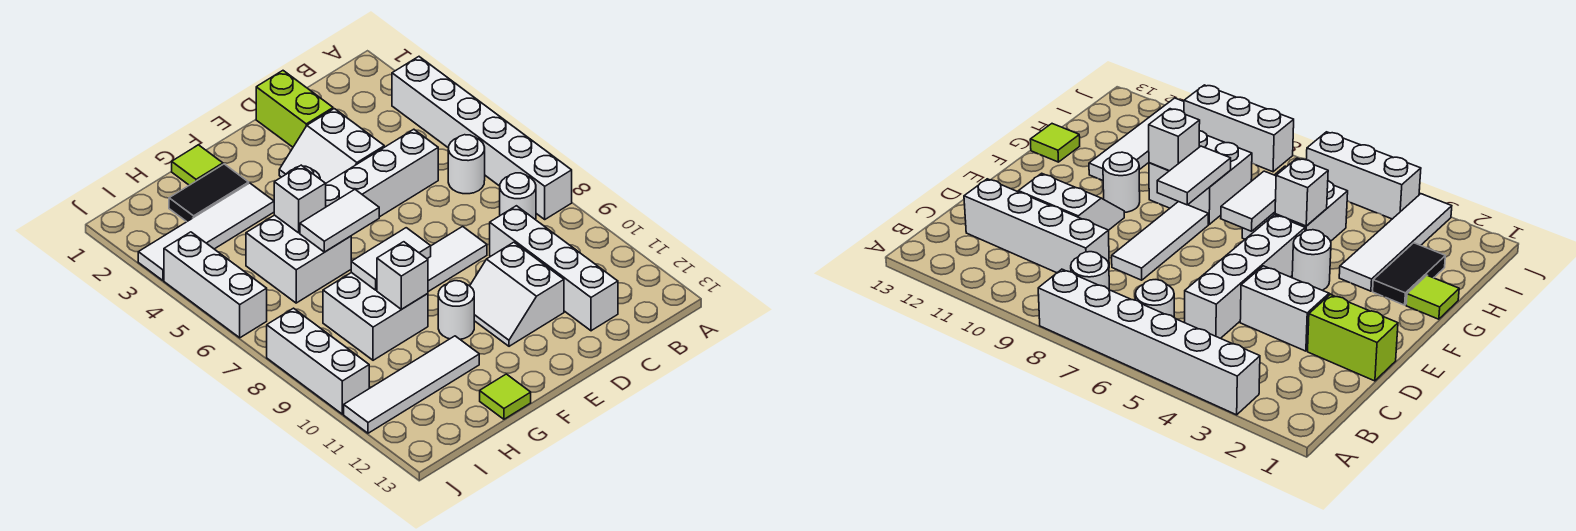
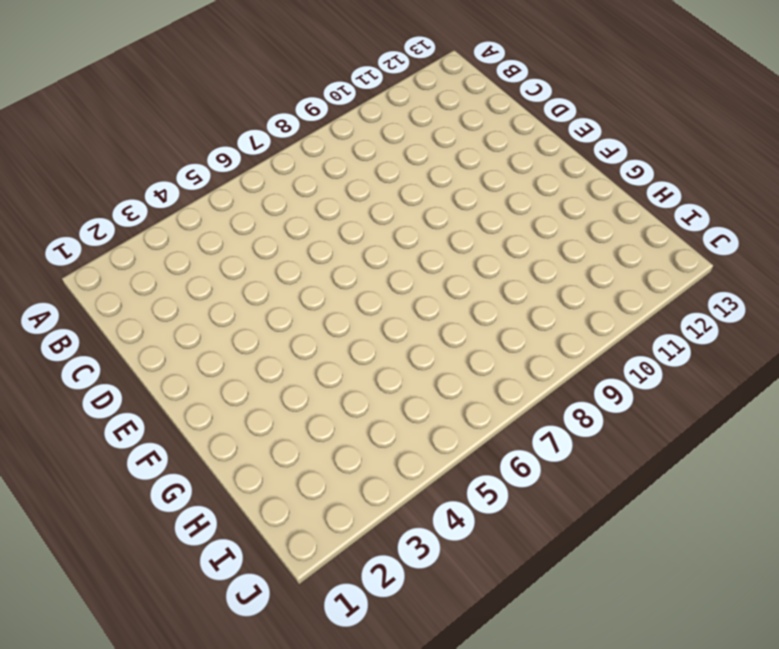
none -> white brick A3:A8 level 1
none -> white round brick B6 level 1
none -> white round brick B8 level 1

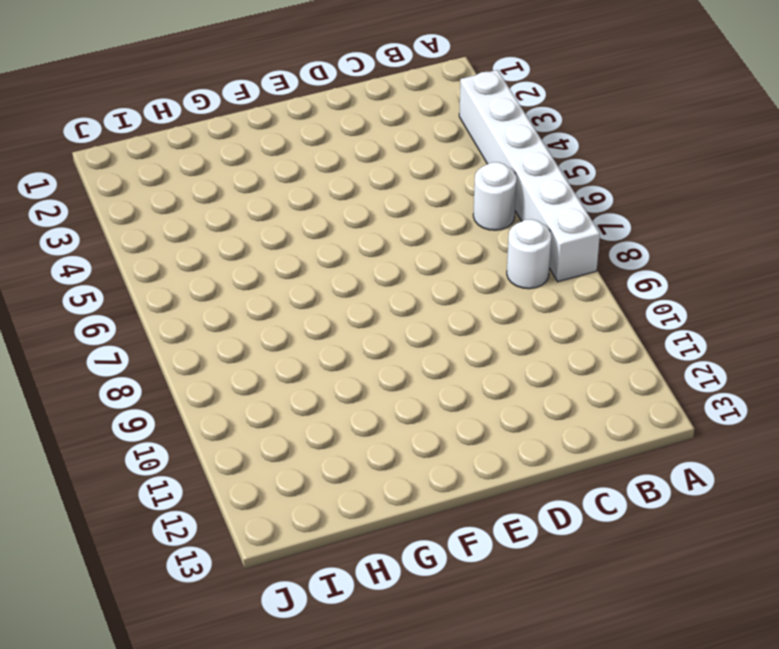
none -> white brick C5:F5 level 1
none -> white brick C9:C12 level 1
none -> lime brick D1:D2 level 1

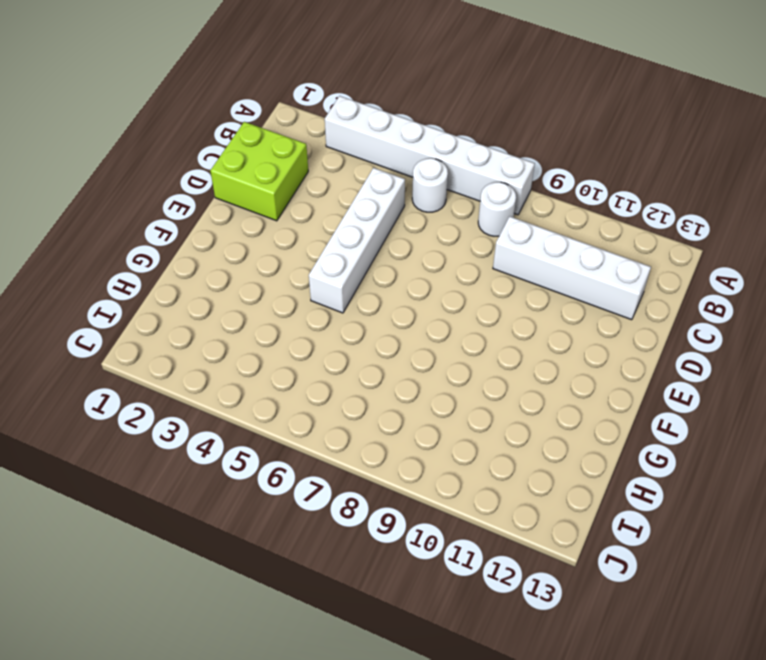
lime brick C1:D2 level 1 -> lime brick D1:D2 level 1
none -> white slope D3:E4 level 1 top D
none -> white tile D8:F8 level 1
none -> white slope D10:E11 level 1 top D

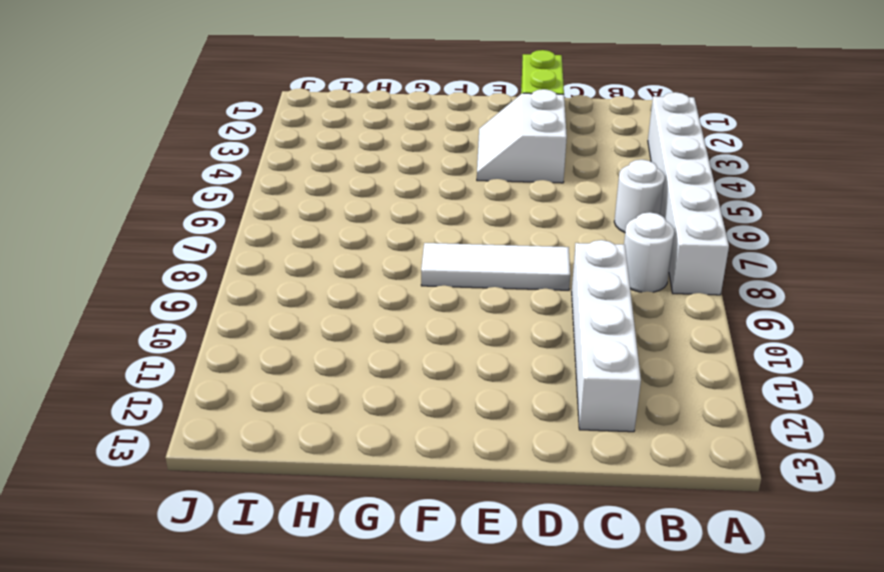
none -> white brick C5:F5 level 1
none -> white slope D10:E11 level 1 top D
none -> white round brick F4 level 1

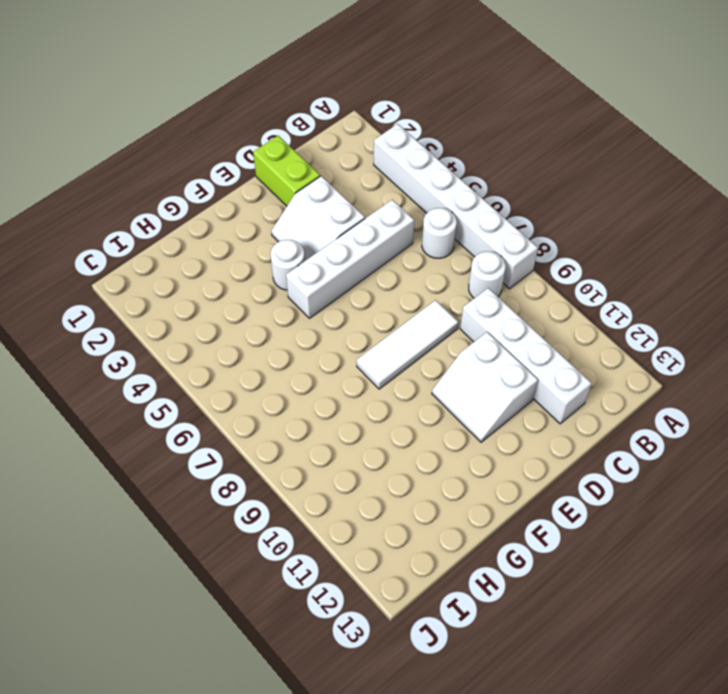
none -> white round brick F10 level 1
none -> lime tile G1 level 1
none -> black tile G2:H2 level 1

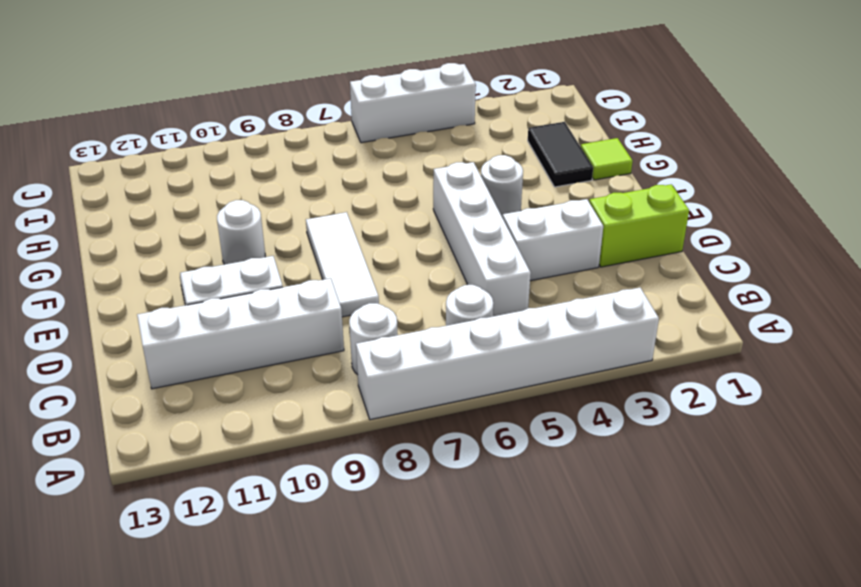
none -> white tile G3:J3 level 1
none -> white brick G5:H6 level 1
none -> white brick G8:H9 level 1

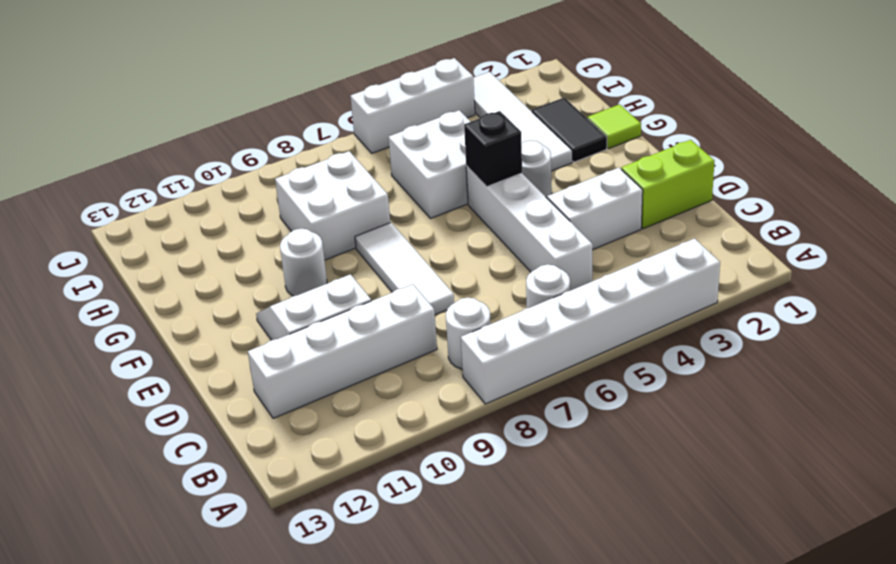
black brick F5 level 2 -> none
none -> white tile G11:J11 level 1
none -> lime tile G13 level 1
none -> white brick J8:J10 level 1

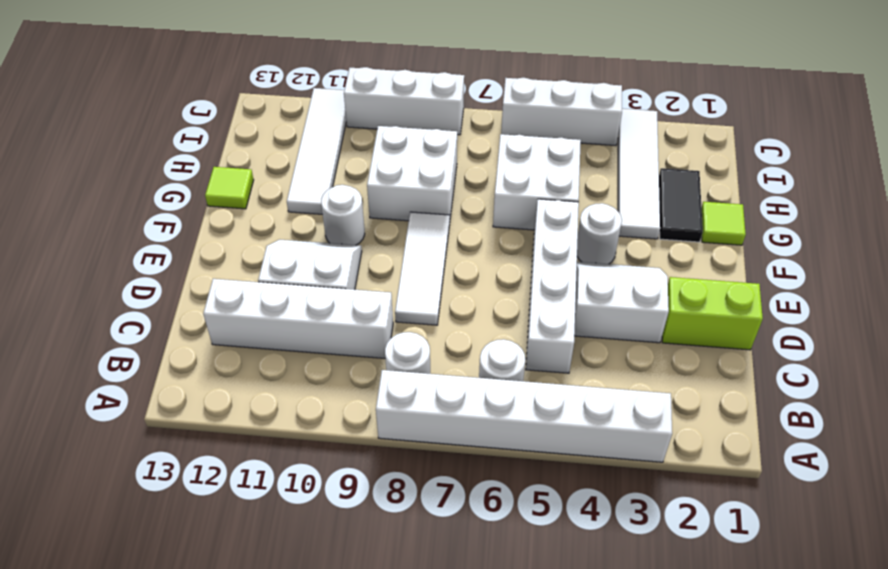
none -> white tile F6:G6 level 2
none -> white tile F8:G8 level 2
none -> white brick G5 level 2

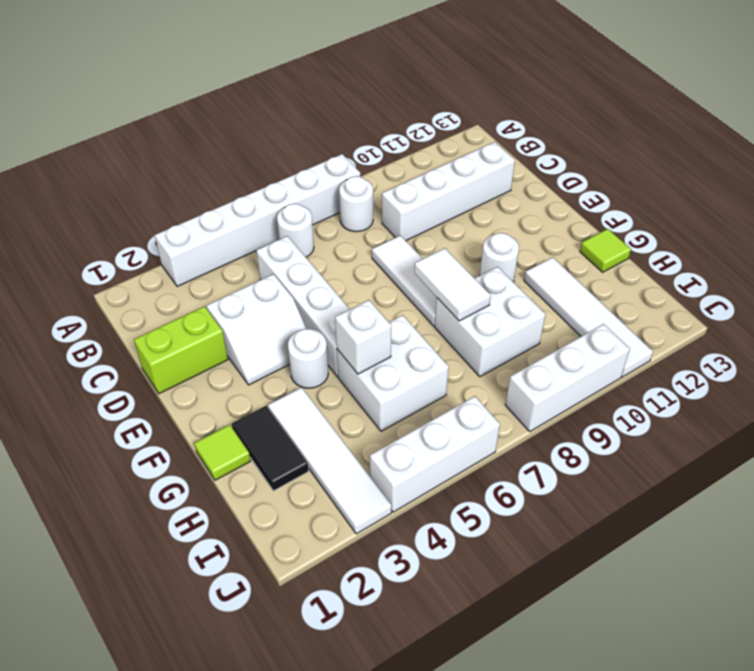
none -> white slope D10:E11 level 1 top D
none -> white tile F6:G6 level 2
none -> white brick G9 level 2

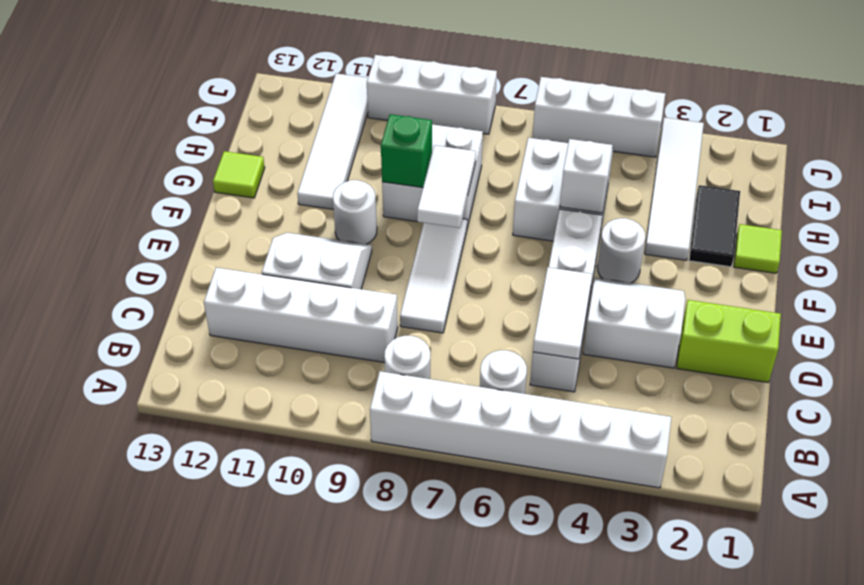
white tile C5:D5 level 2 -> white tile F6:G6 level 2
green brick G9 level 2 -> white brick G9 level 2

